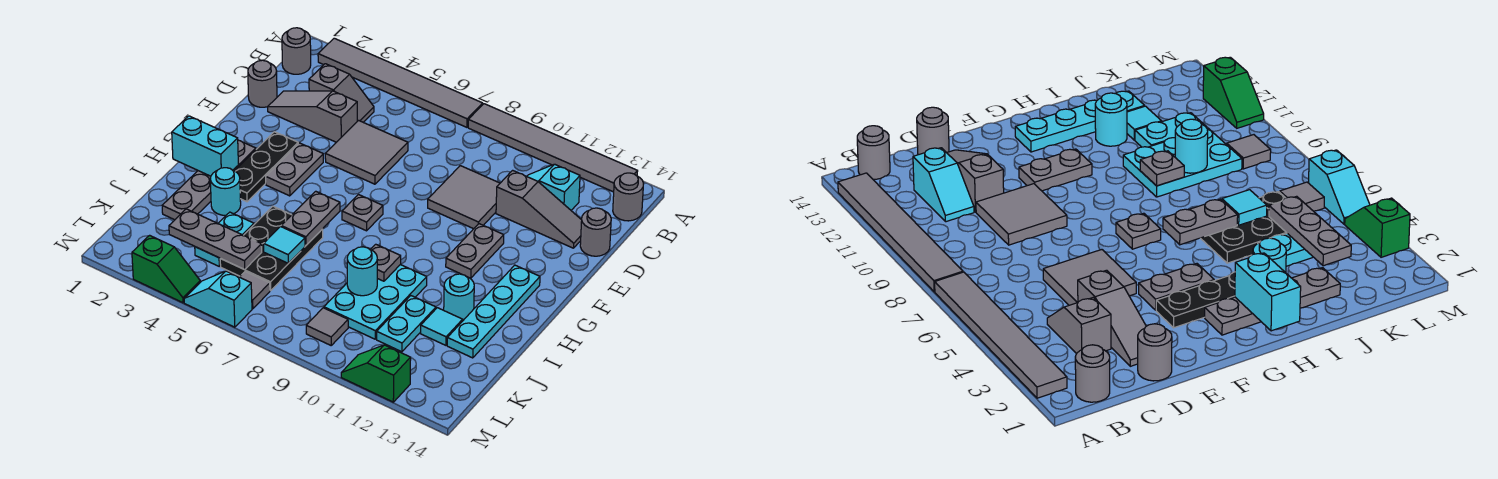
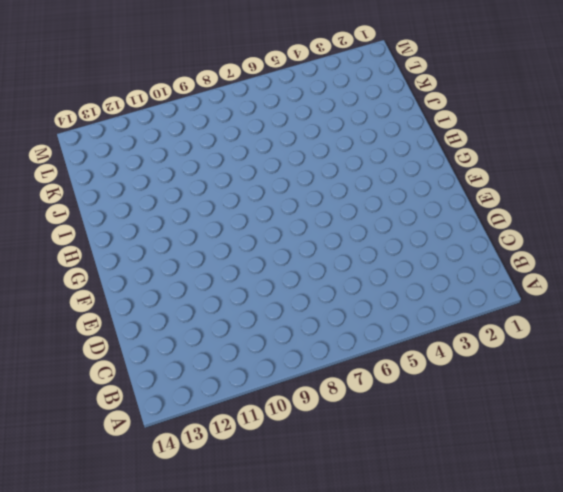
none -> grey tile A2:A7 level 1
none -> grey tile A8:A13 level 1
none -> grey round brick B1 level 1
none -> grey round brick B14 level 1

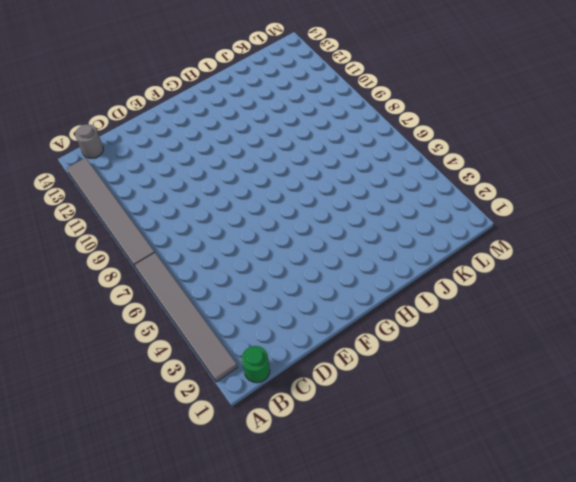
green round brick B1 level 1 -> grey round brick B1 level 1
none -> grey slope C3:C4 level 1 top 3
none -> cyan slope C11:C12 level 1 top 12
none -> grey round brick D1 level 1
none -> grey slope D2:D4 level 1 top 4

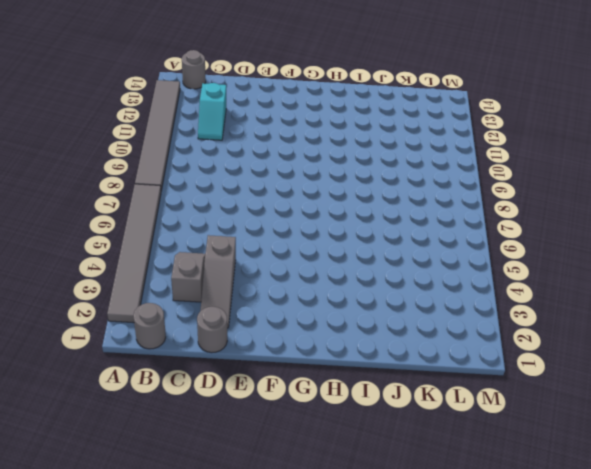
none -> grey tile D5:E6 level 1
none -> grey tile D9:E10 level 1
none -> grey slope D11:D13 level 1 top 11
none -> grey round brick D14 level 1

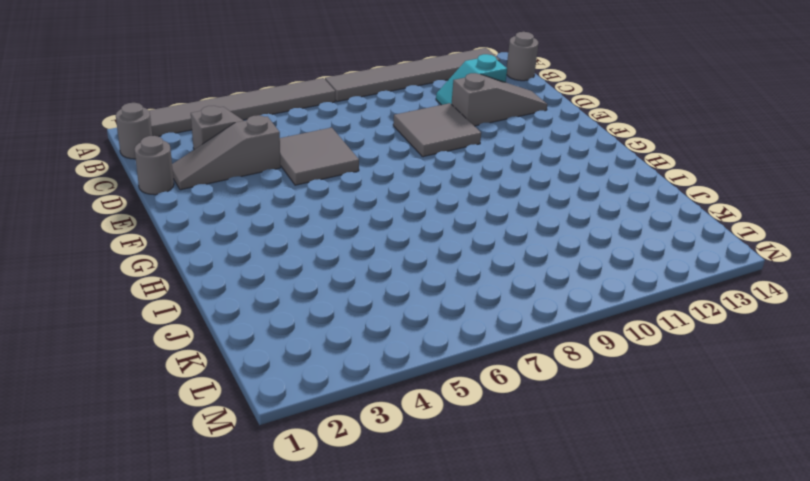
none -> grey round brick D14 level 1
none -> black plate F3:H3 level 1
none -> grey plate F4:G4 level 1
none -> grey plate F11:G11 level 1

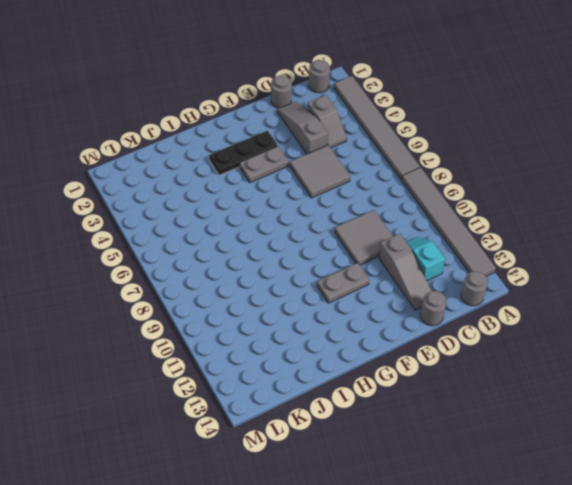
none -> grey plate G2:J2 level 1
none -> grey plate G7 level 1
none -> cyan plate G13:J13 level 1
none -> cyan round brick I3 level 1

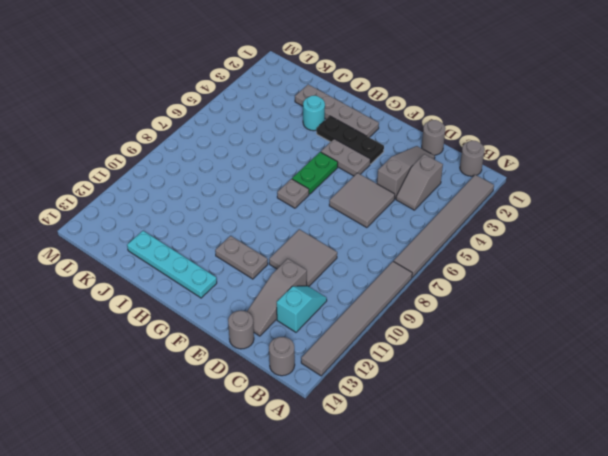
green plate G5:G6 level 1 -> none
none -> black plate I5:K6 level 1
none -> cyan plate I9:K10 level 1
none -> cyan round brick I12 level 1
none -> cyan plate J4:K4 level 1

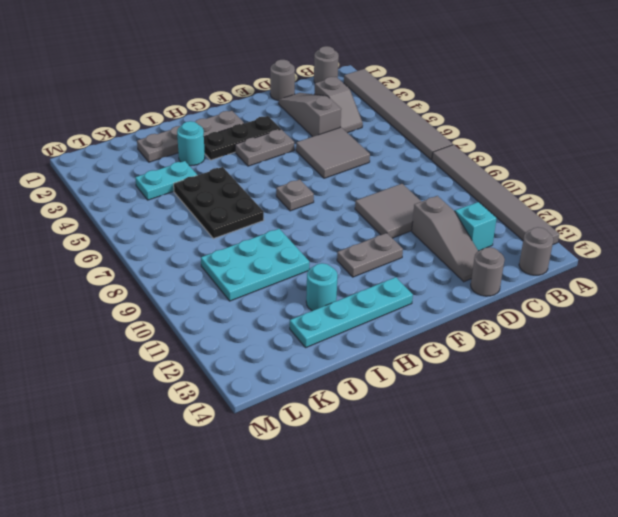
black plate I5:J7 level 1 -> black plate I5:K6 level 1
none -> cyan plate J11:K11 level 1
none -> cyan tile J12 level 1
none -> grey tile L6 level 1
none -> grey tile L9 level 1

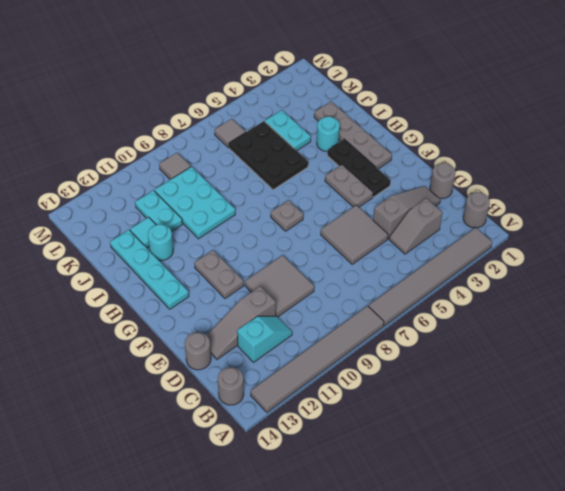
none -> green slope M3:M4 level 1 top 3
none -> cyan slope M5:M6 level 1 top 6
none -> green slope M11:M12 level 1 top 12
none -> cyan brick H1:H2 level 2

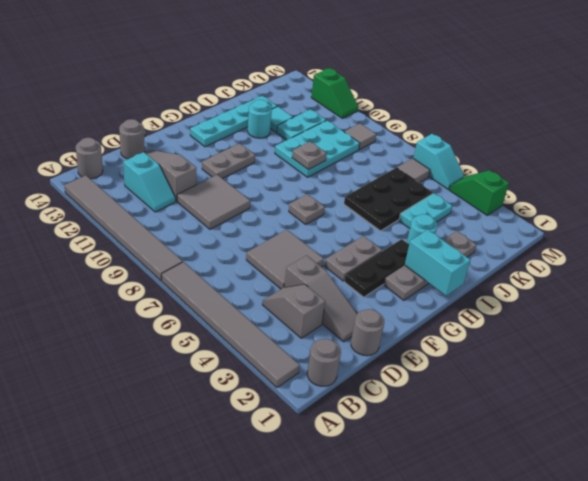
none -> grey plate H6:I6 level 2
none -> cyan tile J6 level 2
none -> cyan round brick J9 level 2
none -> grey plate K3:K5 level 2

